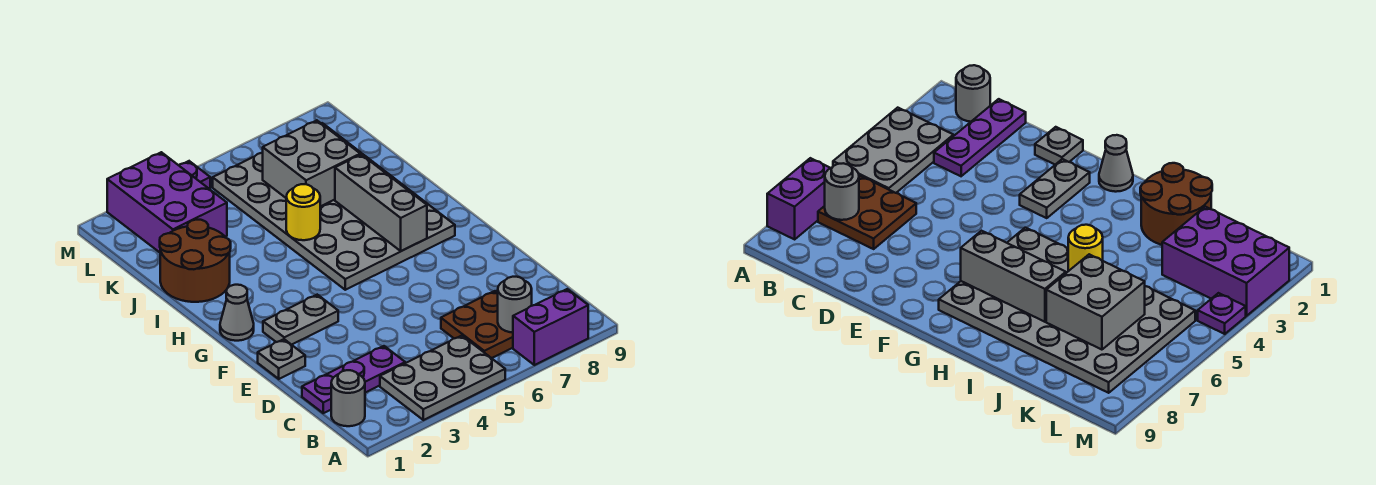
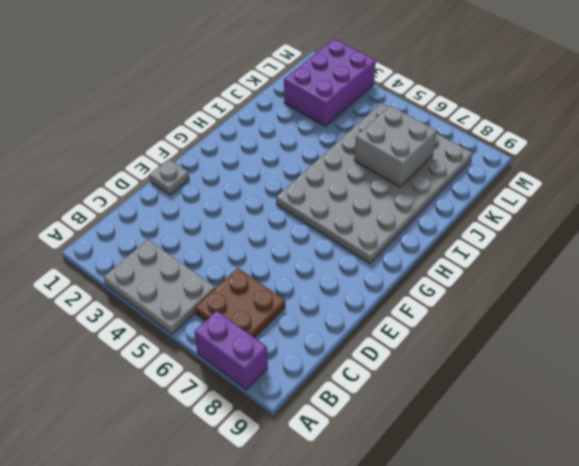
none -> grey round brick B1 level 1
none -> purple plate C1:C3 level 1
none -> grey plate F2:F3 level 1

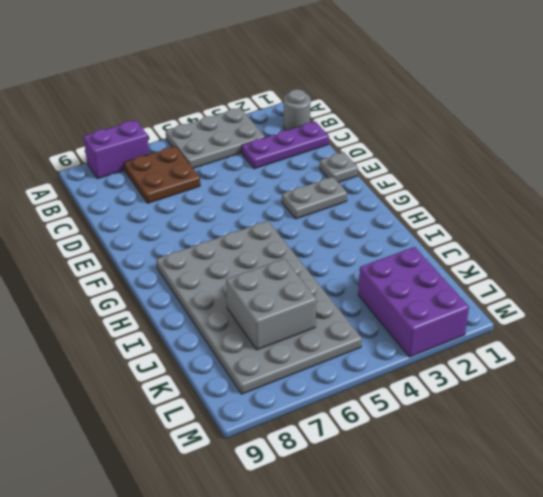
none -> grey cone G1 level 1
none -> brown round brick I1:J2 level 1
none -> purple plate M4 level 1

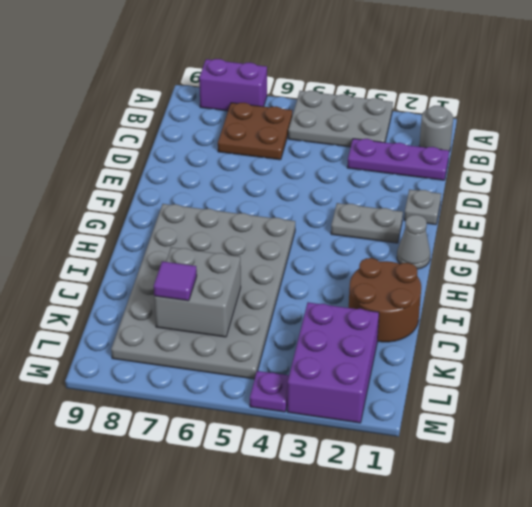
purple tile K7 level 3 -> none
none -> grey round brick B7 level 2
none -> grey brick G7:I7 level 2
none -> yellow round brick I5 level 2

